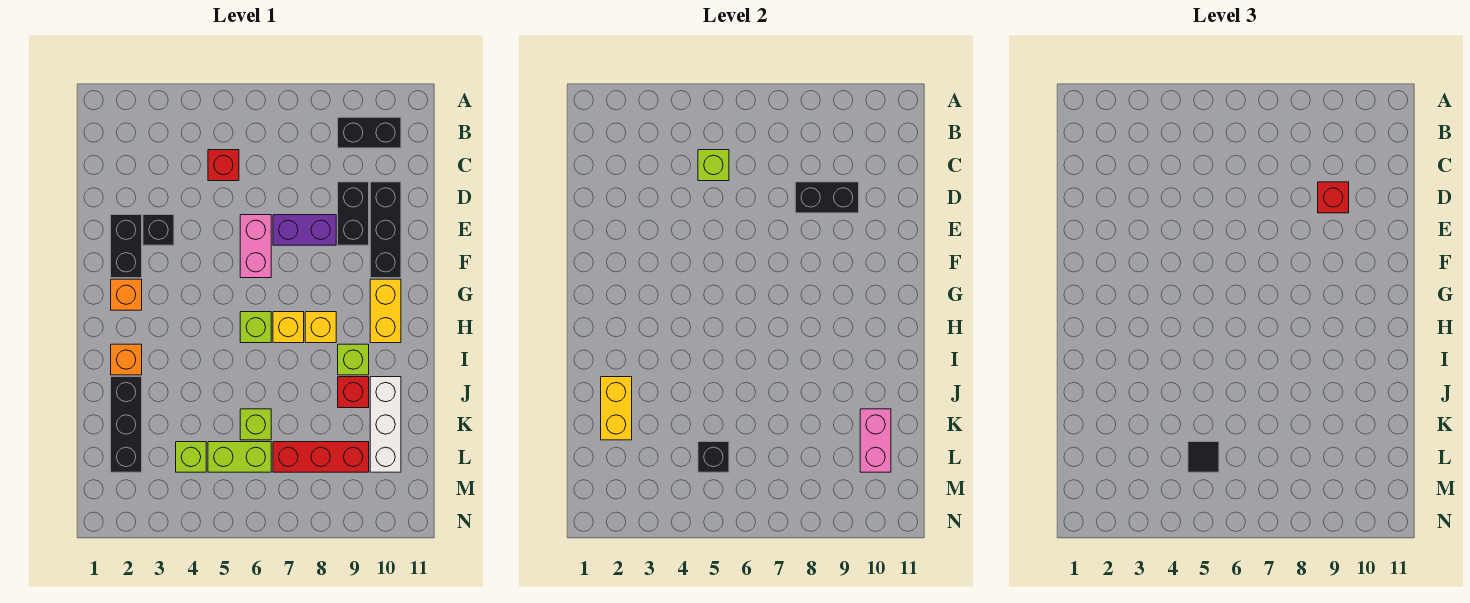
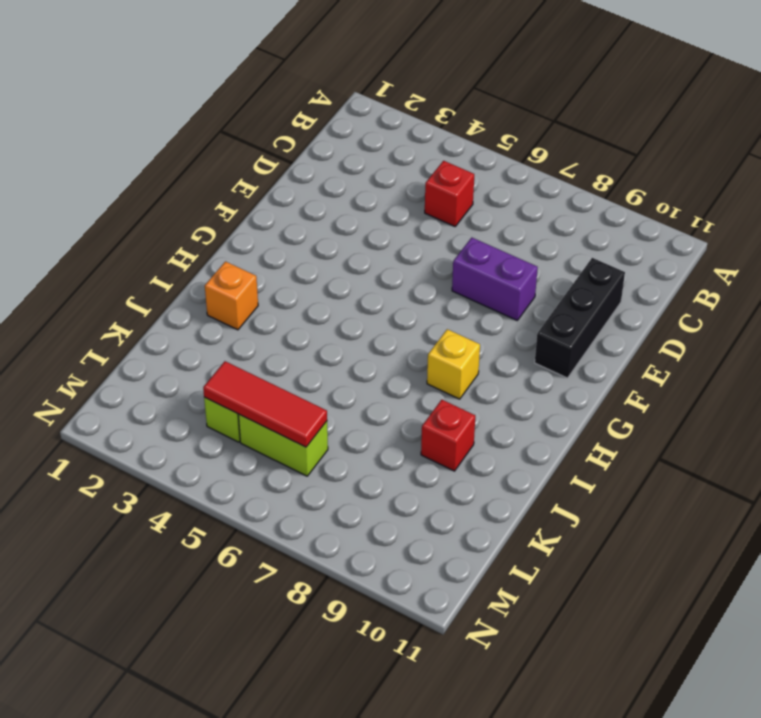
red tile L4:L6 level 2 -> black brick L5 level 2
none -> black brick B9:B10 level 1
none -> black brick D9:E9 level 1
none -> black brick E2:F2 level 1

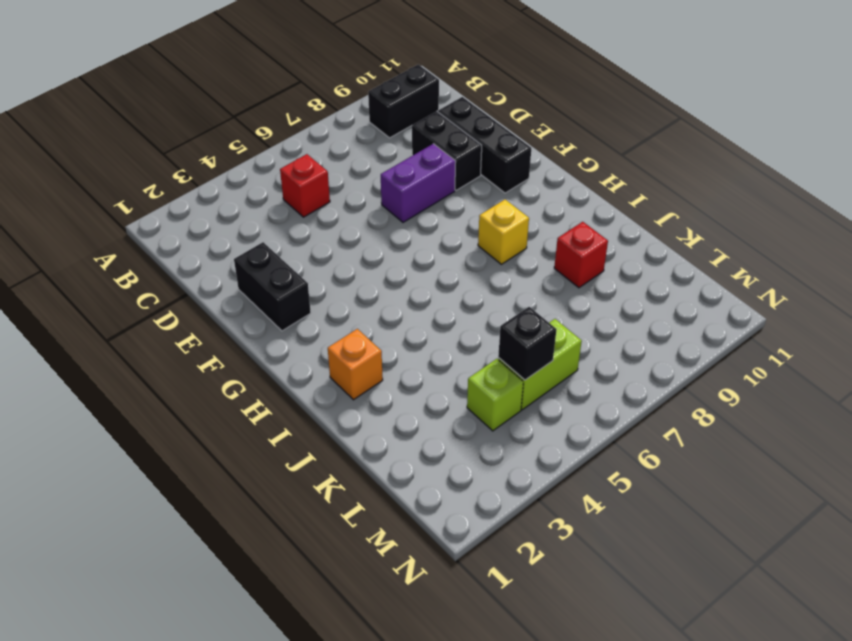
none -> black brick E3 level 1
none -> pink brick E6:F6 level 1
none -> orange brick G2 level 1

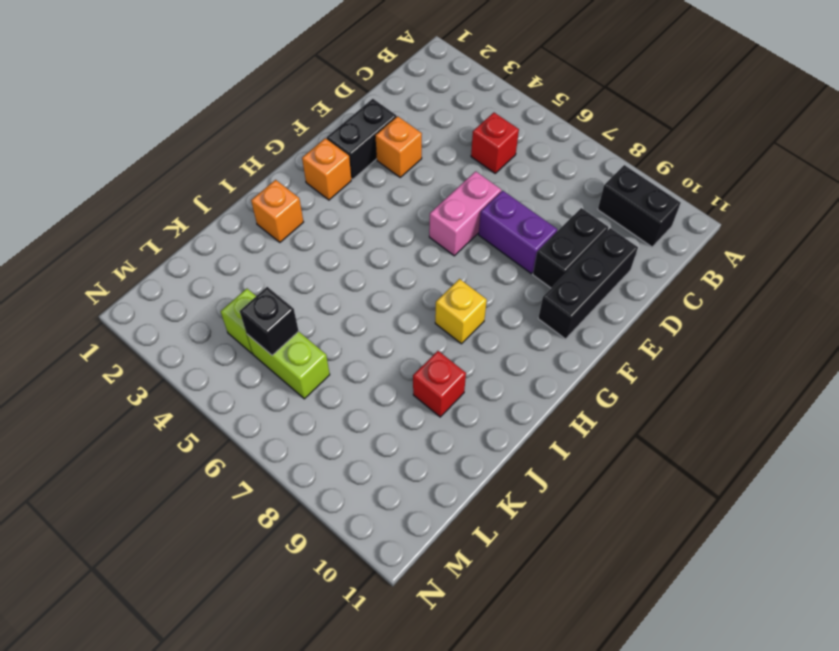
orange brick E3 level 1 -> black brick E3 level 1
none -> yellow brick G10:H10 level 1
none -> lime brick H6 level 1
none -> yellow brick H7 level 1

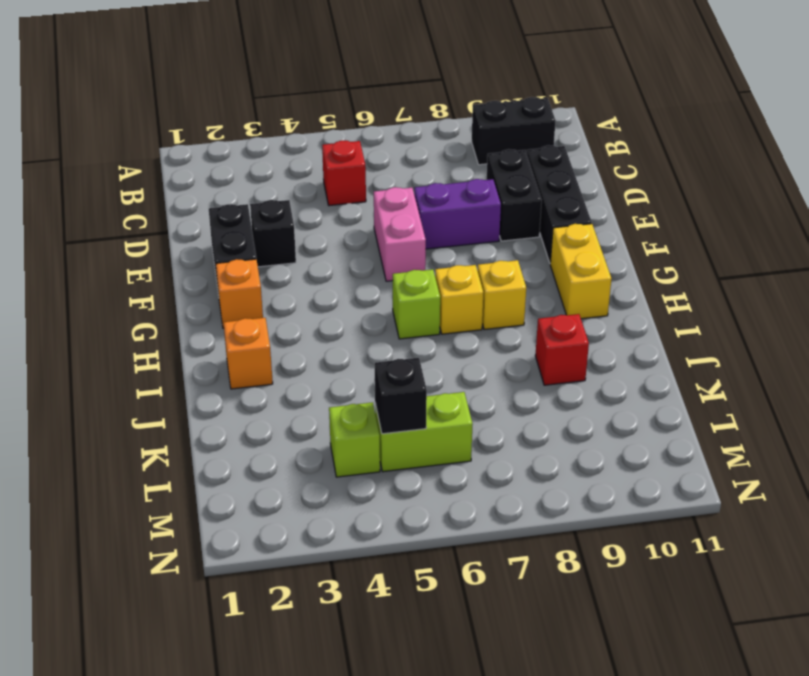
none -> lime brick I9 level 1
none -> black brick J2:L2 level 1
none -> white brick J10:L10 level 1

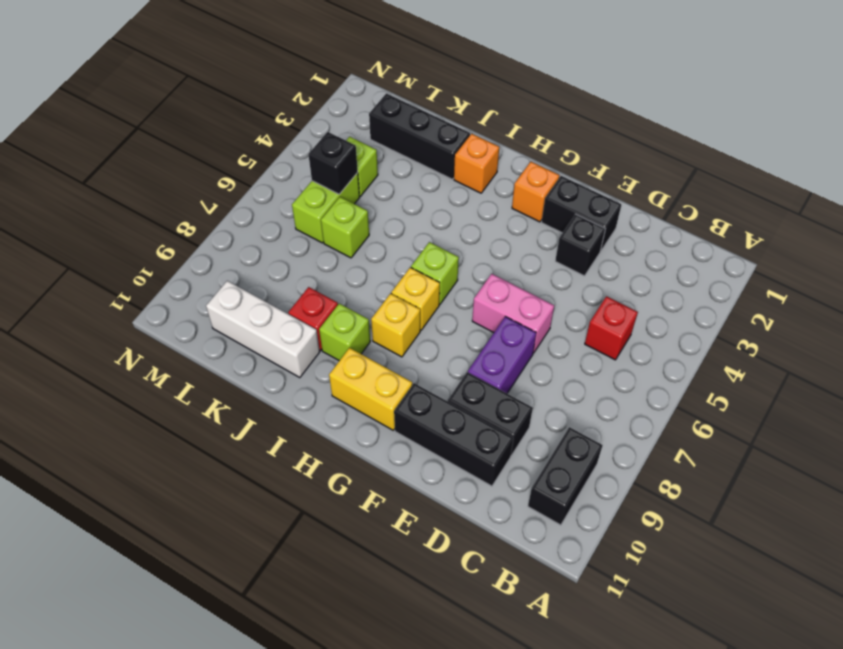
none -> red brick L7:L9 level 1
none -> lime brick C5 level 2
none -> black brick D8:D9 level 2

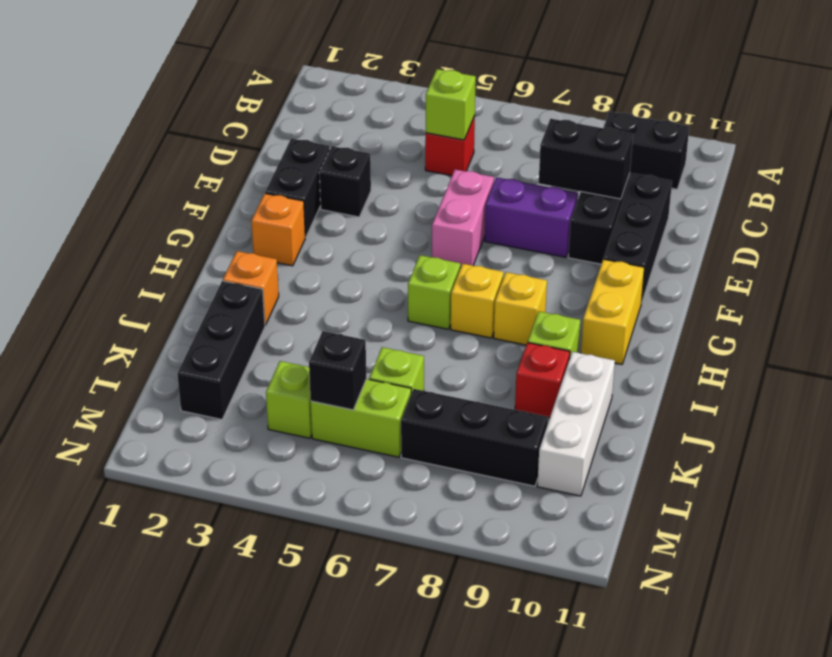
black brick L7:L9 level 1 -> red brick L7:L9 level 1
none -> yellow brick J2:K2 level 2
none -> pink brick K10:L10 level 2
none -> red brick D9 level 3

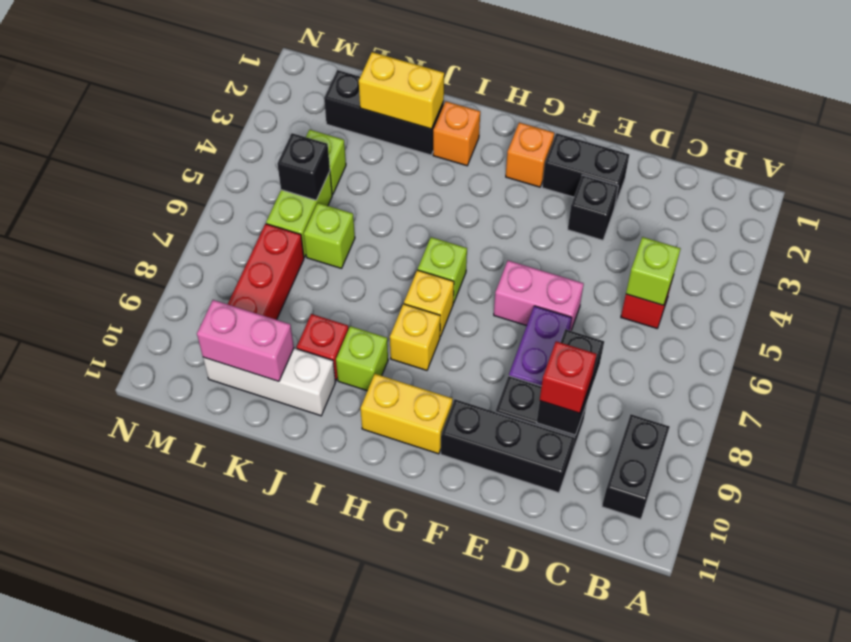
none -> black tile L5 level 3

